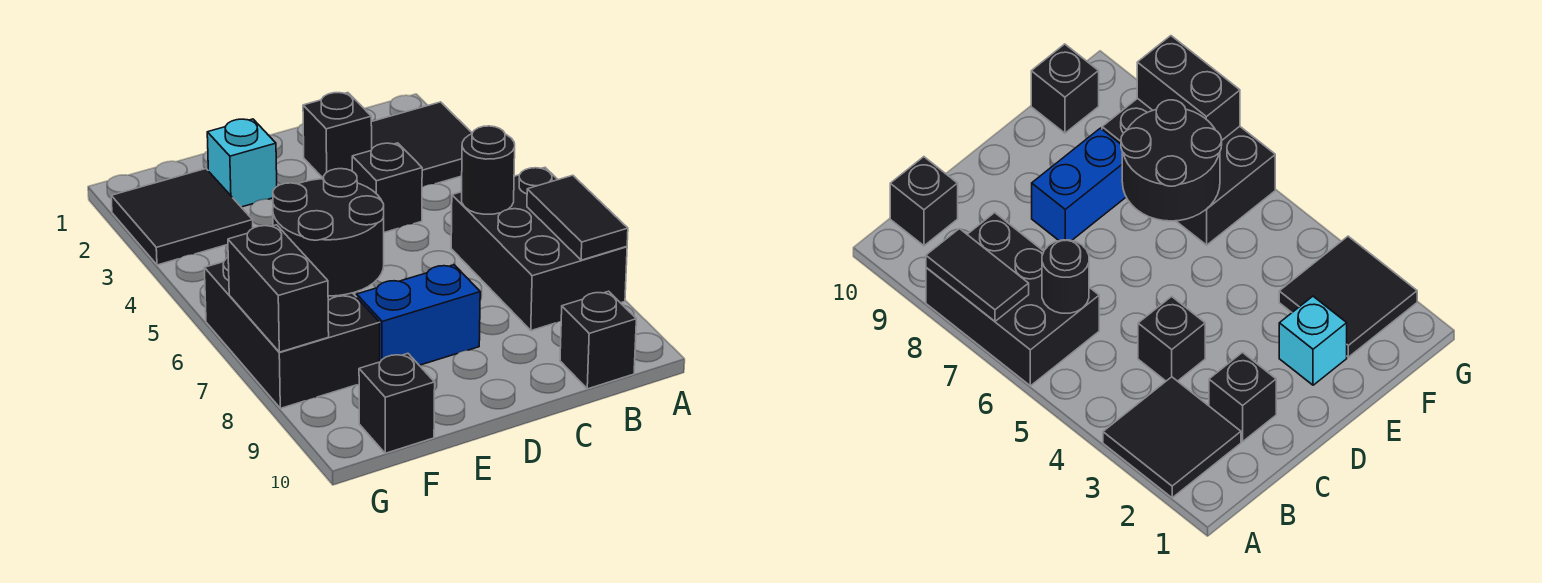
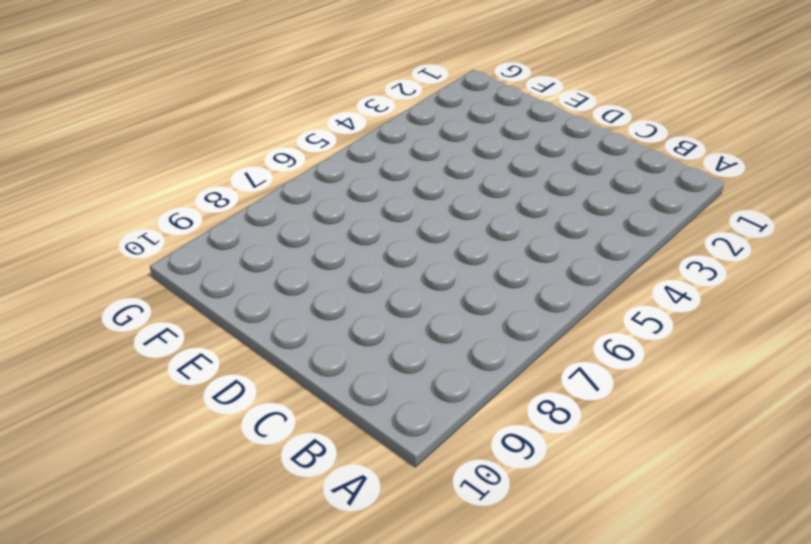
none -> black tile A2:B3 level 1
none -> black brick A6:B8 level 1
none -> black brick B10 level 1

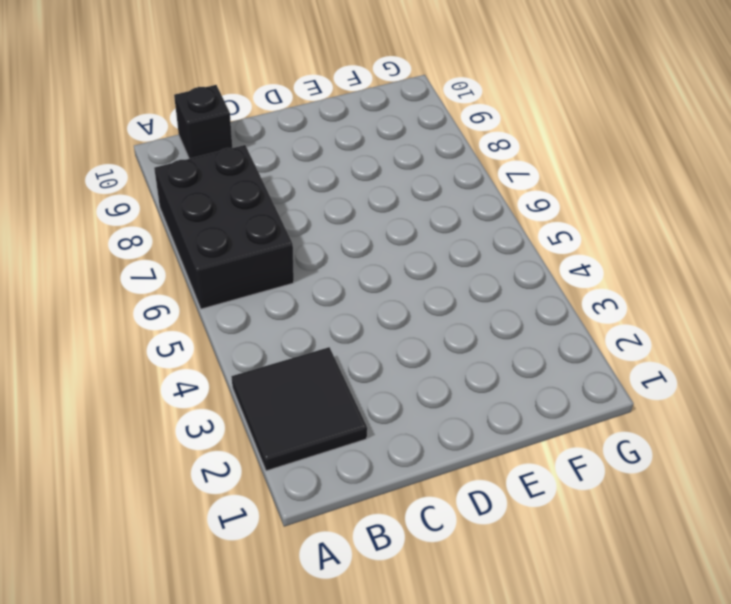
none -> black brick C2 level 1
none -> black brick C4 level 1
none -> blue brick D8:E8 level 1

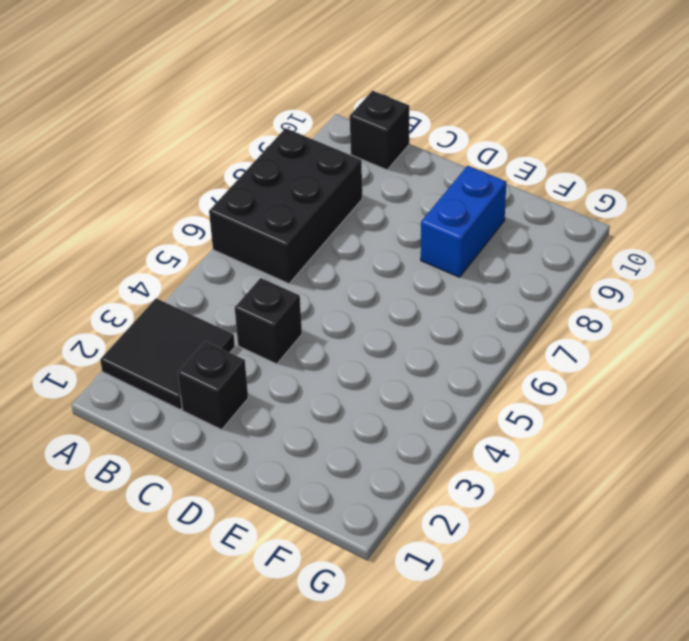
blue brick E8:E9 level 1 -> blue brick D8:E8 level 1
none -> cyan brick E2 level 1
none -> black tile F2:G3 level 1
none -> black brick F6:G8 level 1

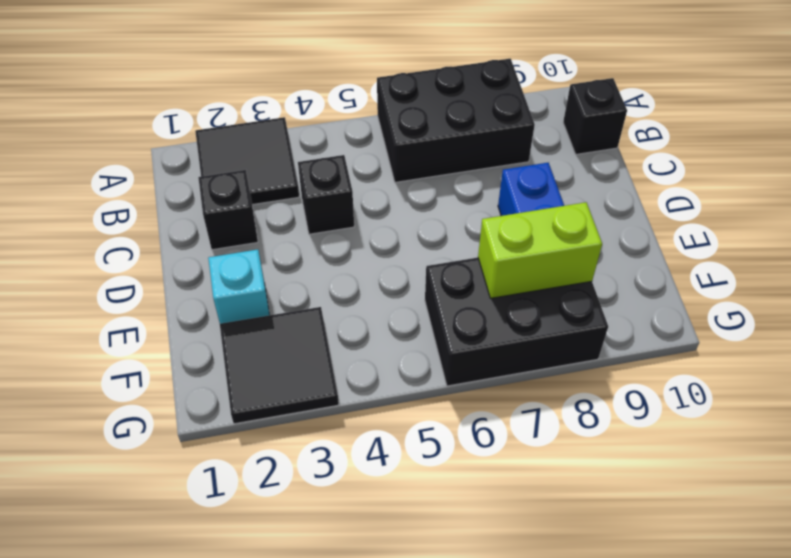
lime brick F7:F8 level 2 -> black round brick E6:F7 level 2
none -> black brick F10 level 1
none -> black tile A7:A8 level 2
none -> black round brick B6 level 2

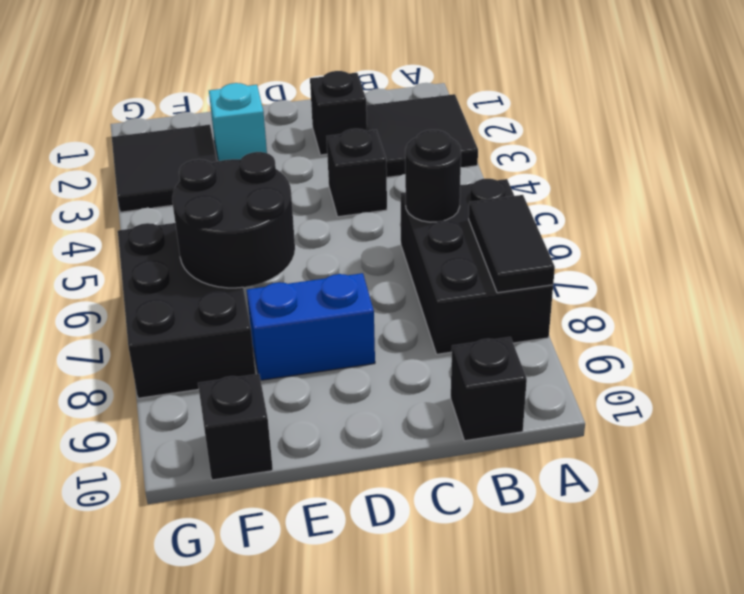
none -> black brick G7:G8 level 2

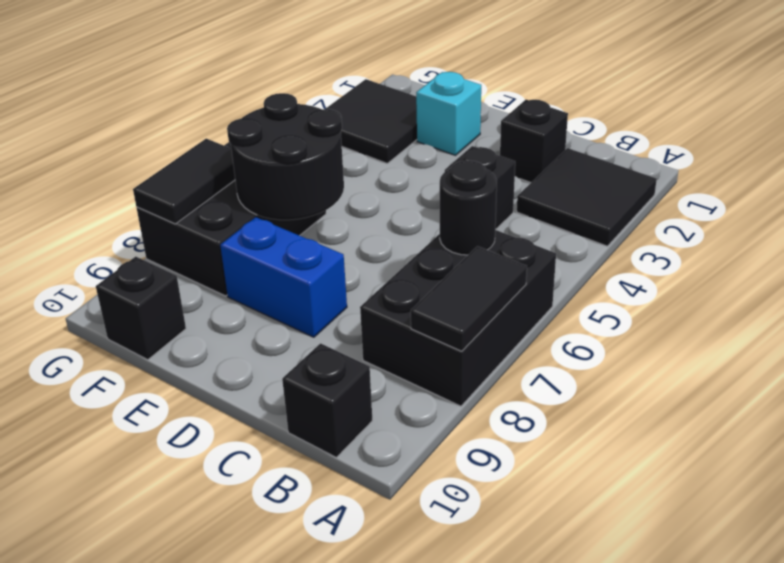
black tile G7:G8 level 2 -> black brick G7:G8 level 2

